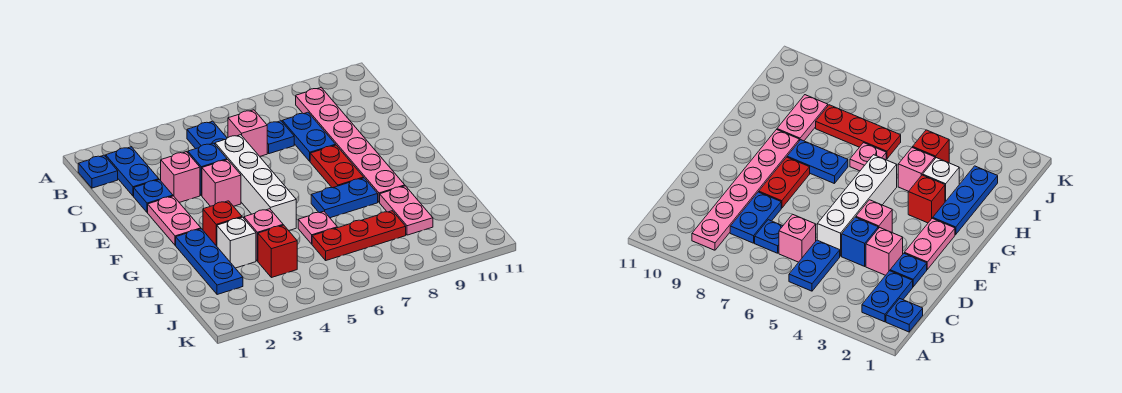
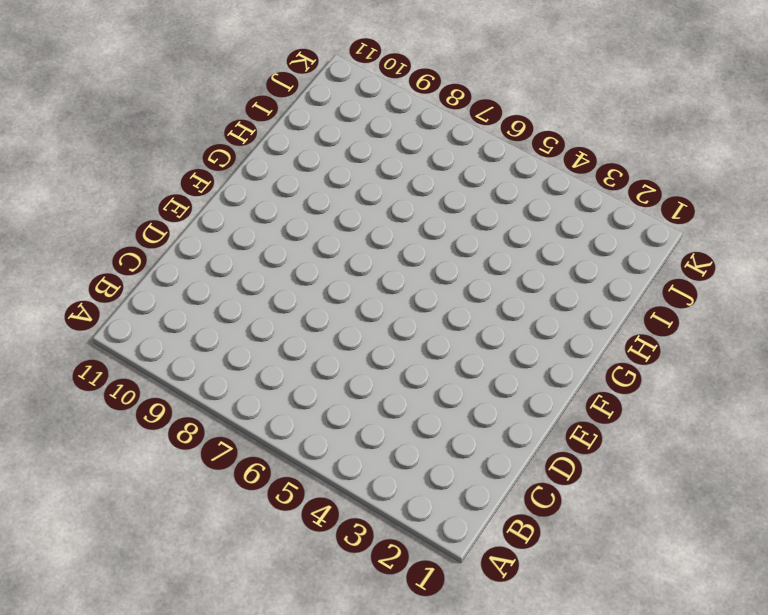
none -> blue plate B1 level 1
none -> blue plate B2:C2 level 1
none -> blue plate B5:C5 level 1

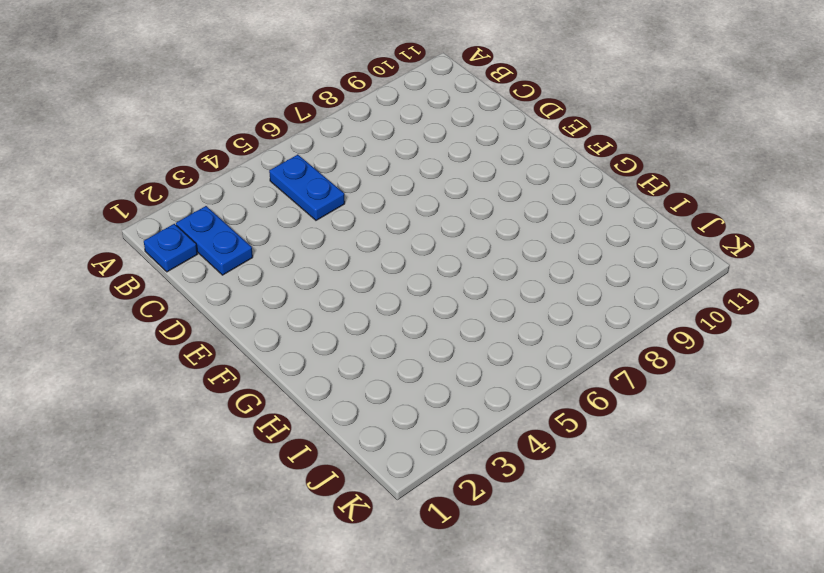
none -> pink plate B9:G9 level 1
none -> pink brick C6 level 1
none -> blue plate C7 level 1

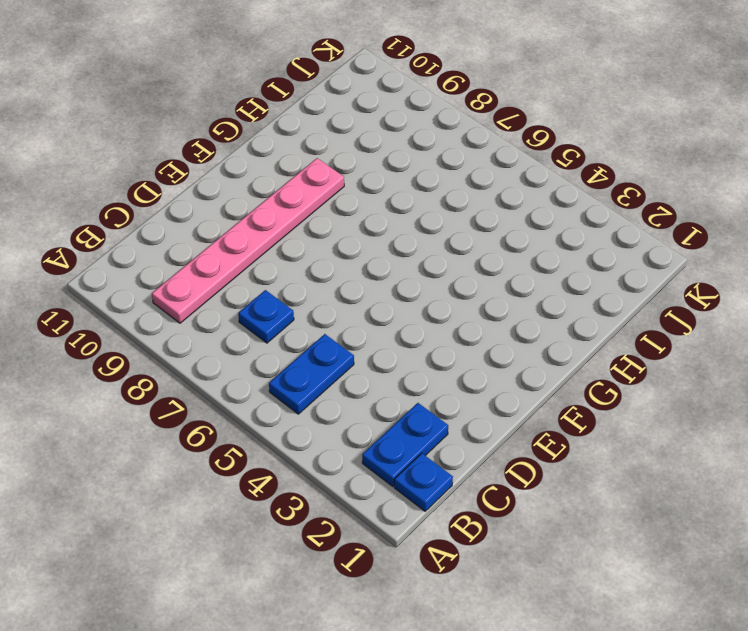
none -> pink brick C6 level 1
none -> blue plate C8:D8 level 1
none -> blue plate D2 level 1

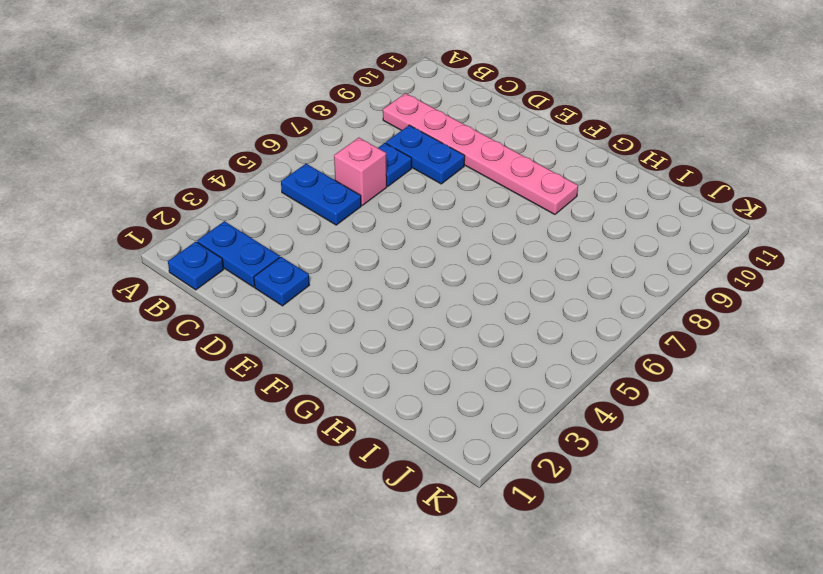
none -> pink brick D3 level 1
none -> blue brick D4 level 1
none -> white brick D5:G5 level 1

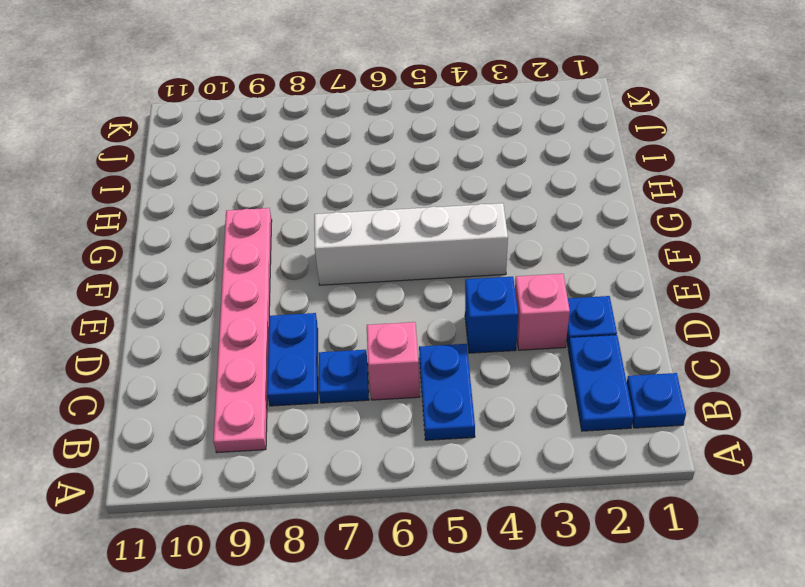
white brick F4:F7 level 1 -> white brick D5:G5 level 1
none -> pink plate E2:F2 level 1
none -> pink brick E4 level 1
none -> red plate E8:F8 level 1

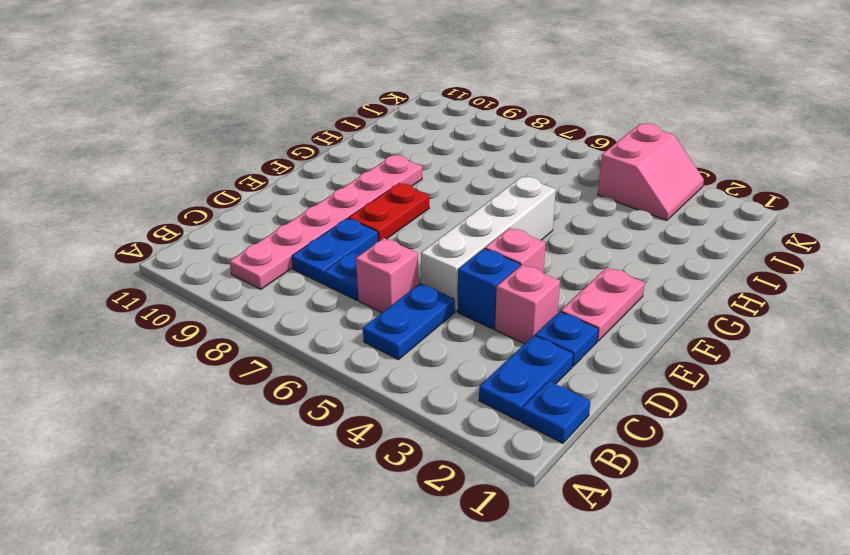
pink slope J3:K4 level 1 top 4 -> none
none -> blue plate G2:I2 level 1
none -> red brick G3 level 1
none -> blue plate G7:G8 level 1

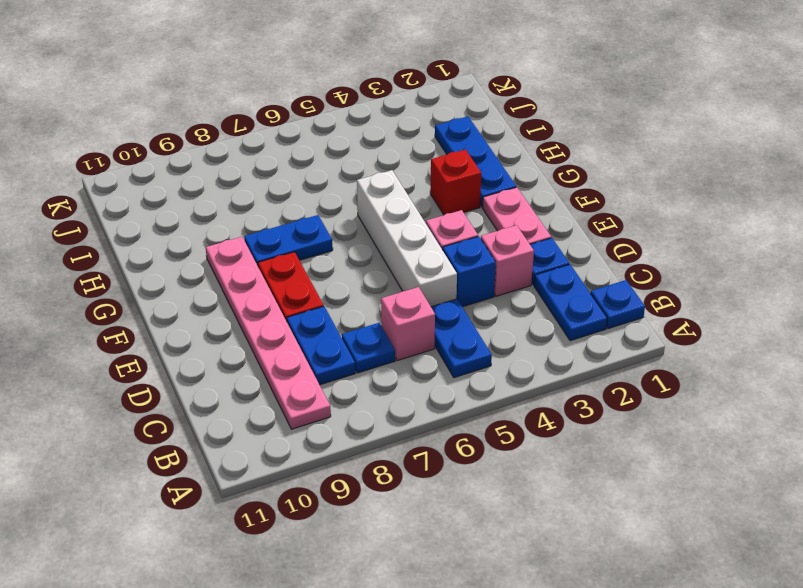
none -> white brick H3 level 1
none -> pink brick H4 level 1
none -> pink plate H6 level 1

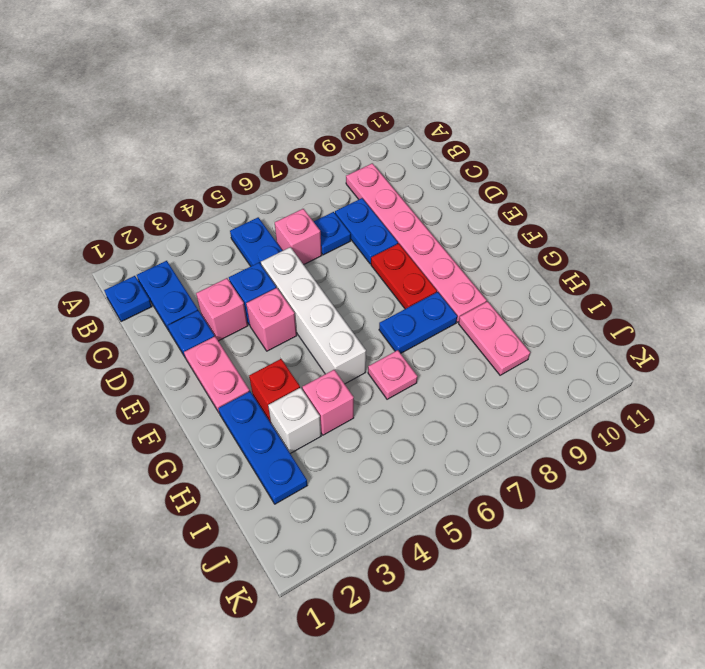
none -> red brick I4 level 1
none -> red plate I6:I8 level 1

